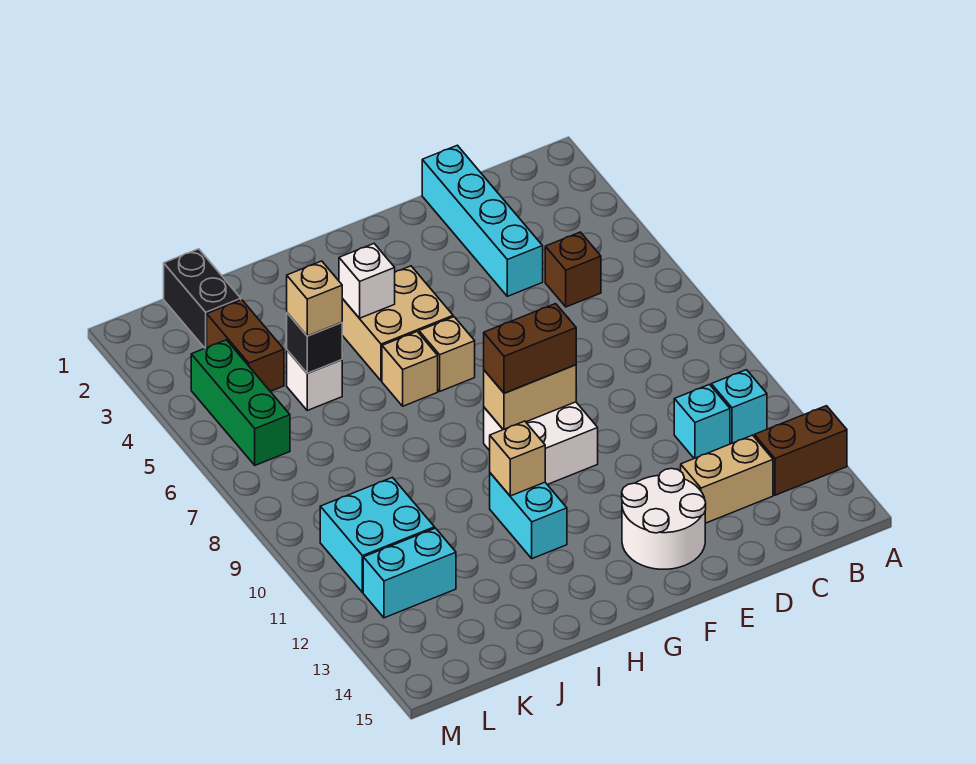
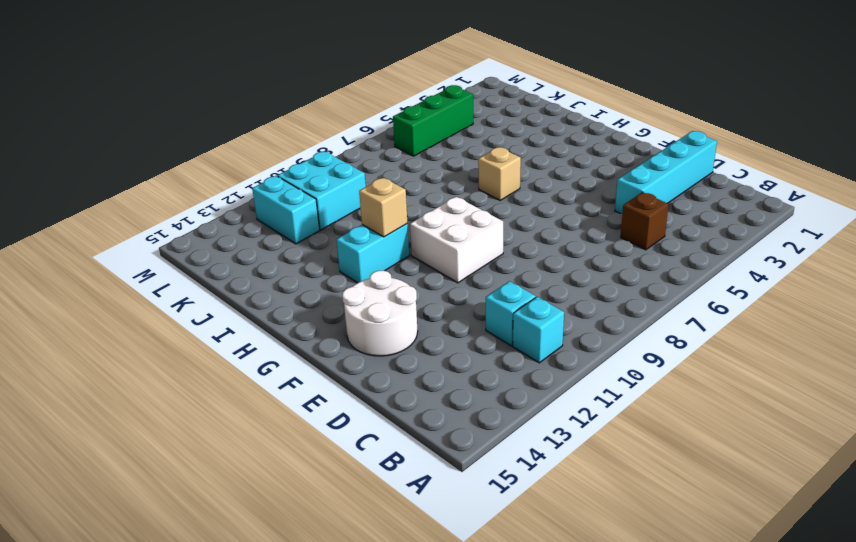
none -> brown brick A13:B13 level 1
none -> tan brick C13:D13 level 1
none -> tan brick G4:H5 level 1

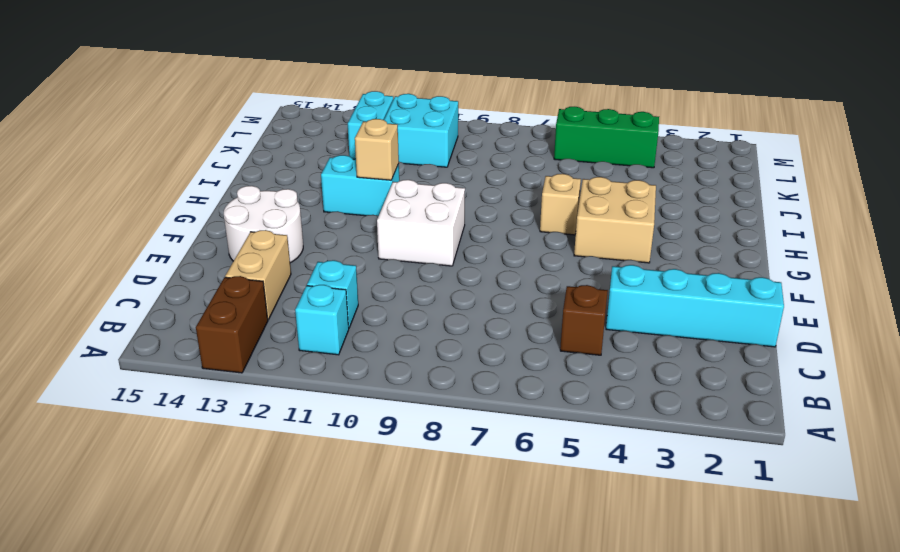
none -> tan brick G6 level 1
none -> white brick J5 level 1
none -> black brick K1:K2 level 1

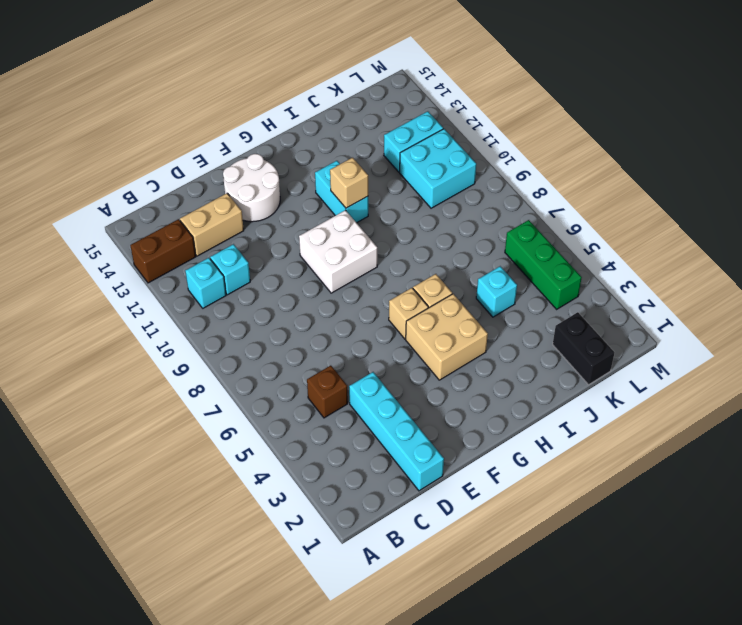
cyan brick J5 level 1 -> white brick J5 level 1
none -> brown brick K3:K4 level 1
none -> tan brick F9:G9 level 2
none -> white brick H4 level 2

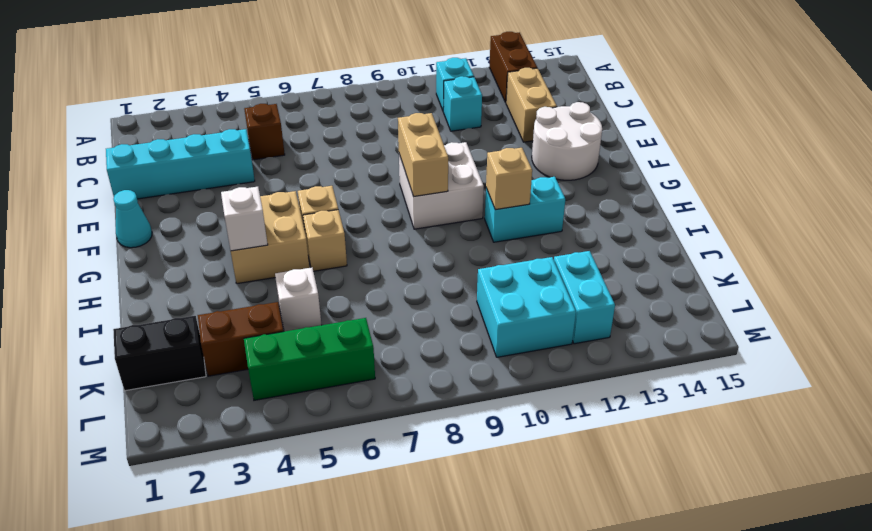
cyan cone F1 level 1 -> none
none -> black brick J5 level 2
none -> brown brick F9:G9 level 3
none -> tan brick J5 level 3

